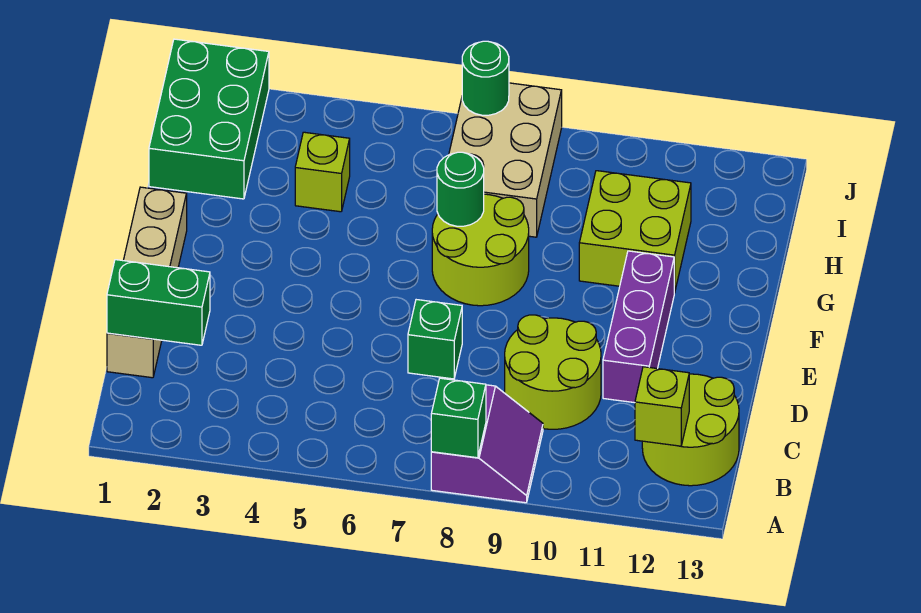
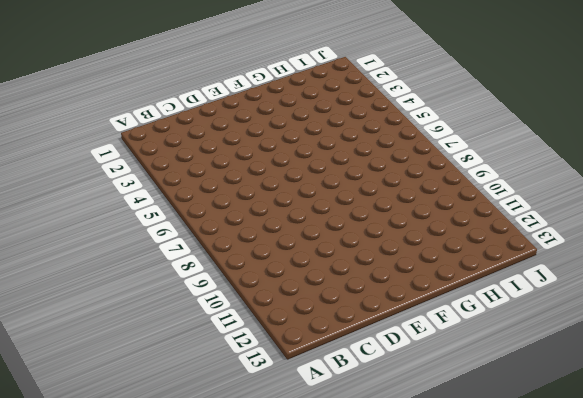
none -> purple slope A8:B9 level 1 top 8
none -> lime round brick B12:C13 level 1
none -> tan brick C1:F1 level 1

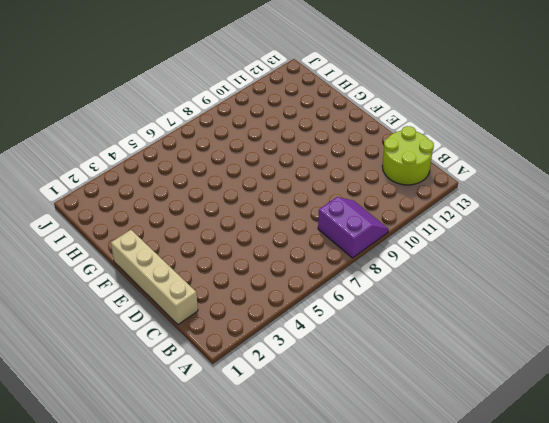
none -> lime round brick C9:D10 level 1
none -> green brick D7 level 1
none -> purple brick D11:F11 level 1

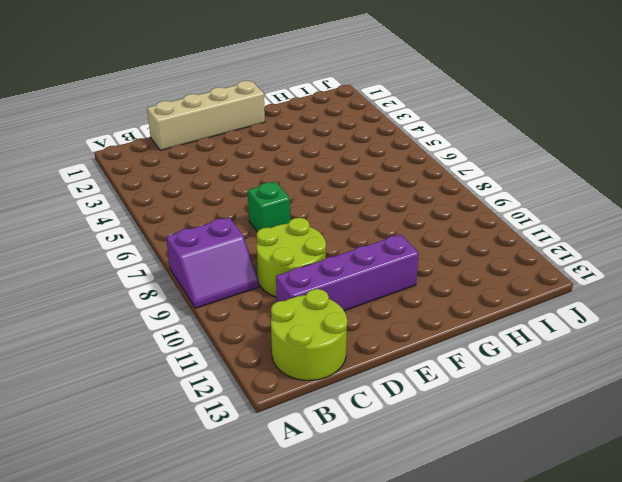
purple brick C11:F11 level 1 -> purple brick D11:F11 level 1
none -> lime round brick F7:G8 level 1
none -> lime brick G10:H11 level 1
none -> green brick H1:J2 level 1

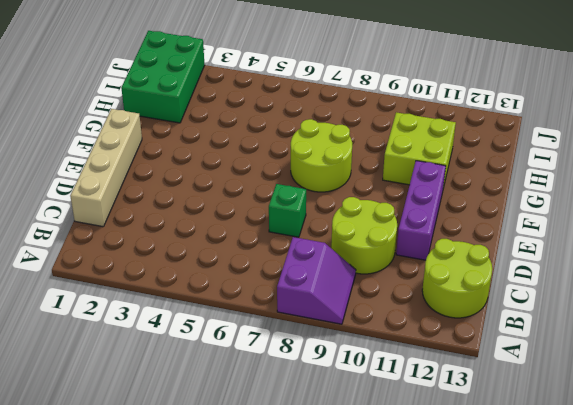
none -> lime brick H4 level 1
none -> tan brick H7:J8 level 1
none -> green brick A8 level 2

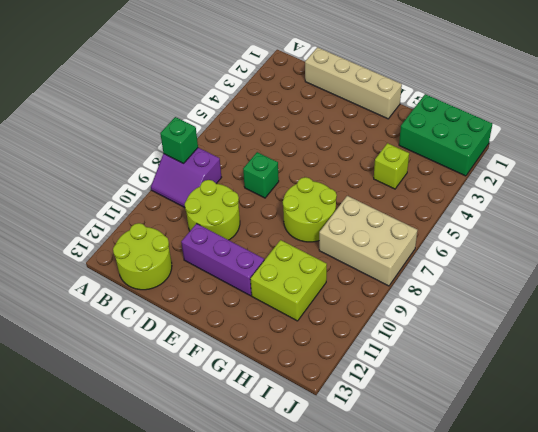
none -> lime brick B12 level 2
none -> green brick C1:C2 level 2
none -> green round brick G7 level 2

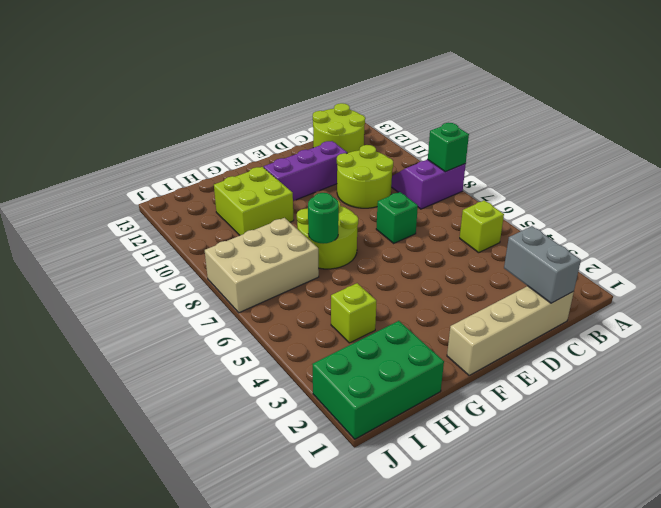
lime brick B5 level 1 -> lime brick B12 level 2
grey brick C1:C2 level 2 -> green brick C1:C2 level 2
none -> green round brick J7 level 2

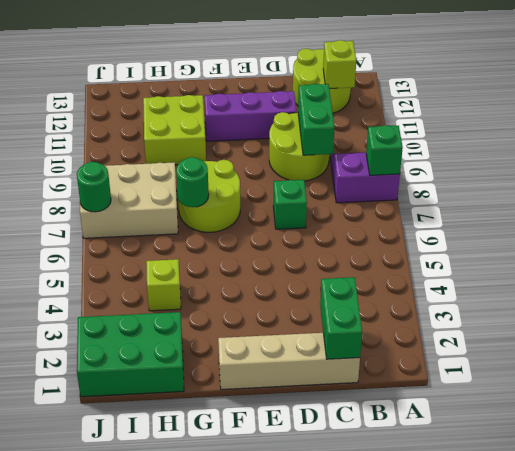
green brick C9:C10 level 2 -> none

